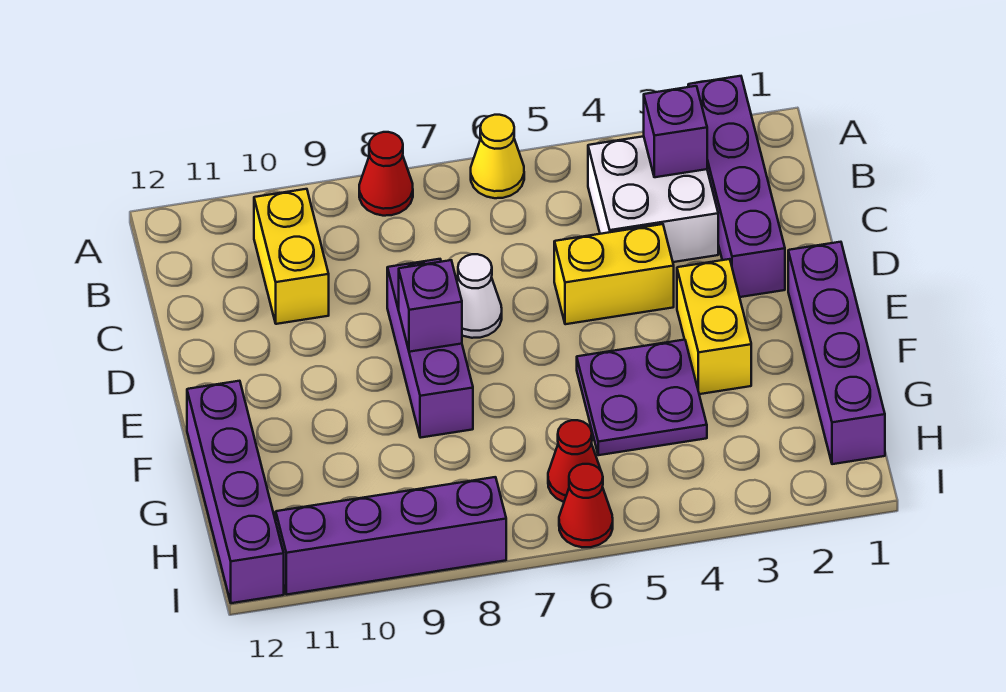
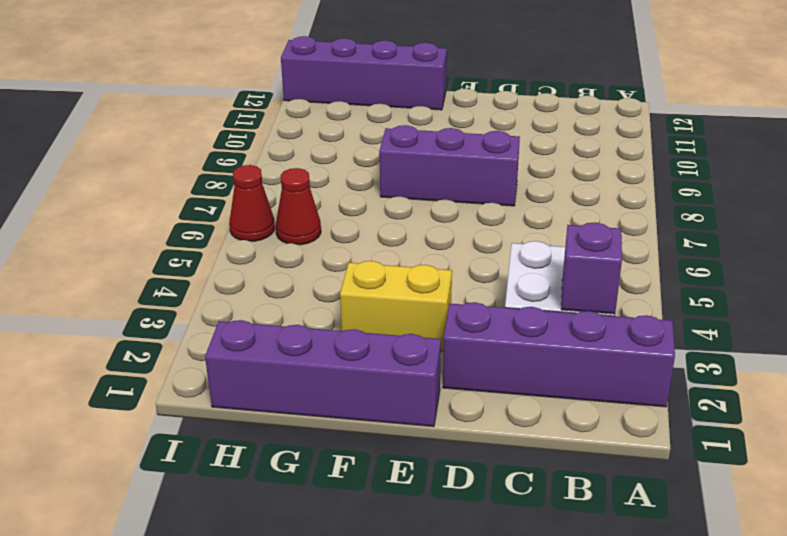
none -> yellow cone A6 level 1
none -> red cone A8 level 1
none -> yellow brick B10:C10 level 1

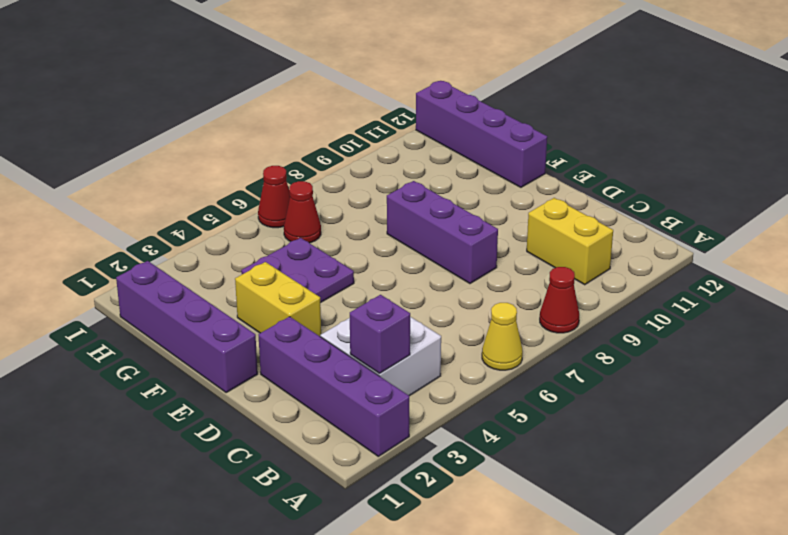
none -> yellow brick D4:D5 level 1
none -> white cone D7 level 1
none -> purple brick I8:I11 level 1

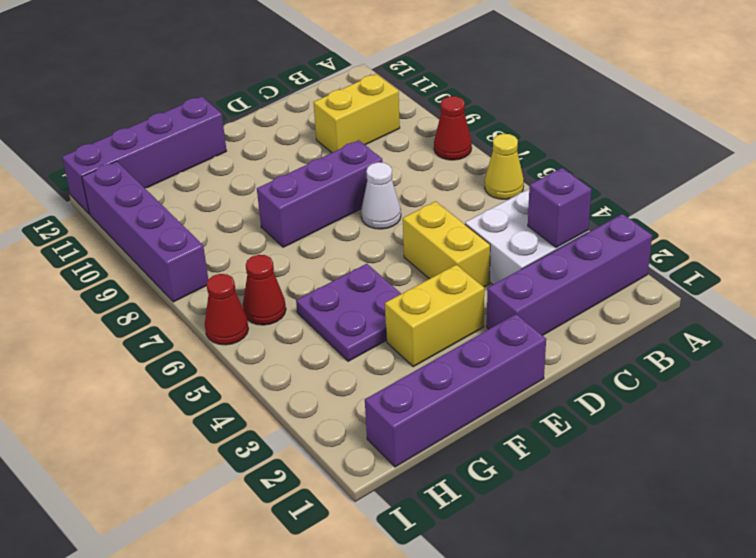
none -> purple brick E8 level 2

